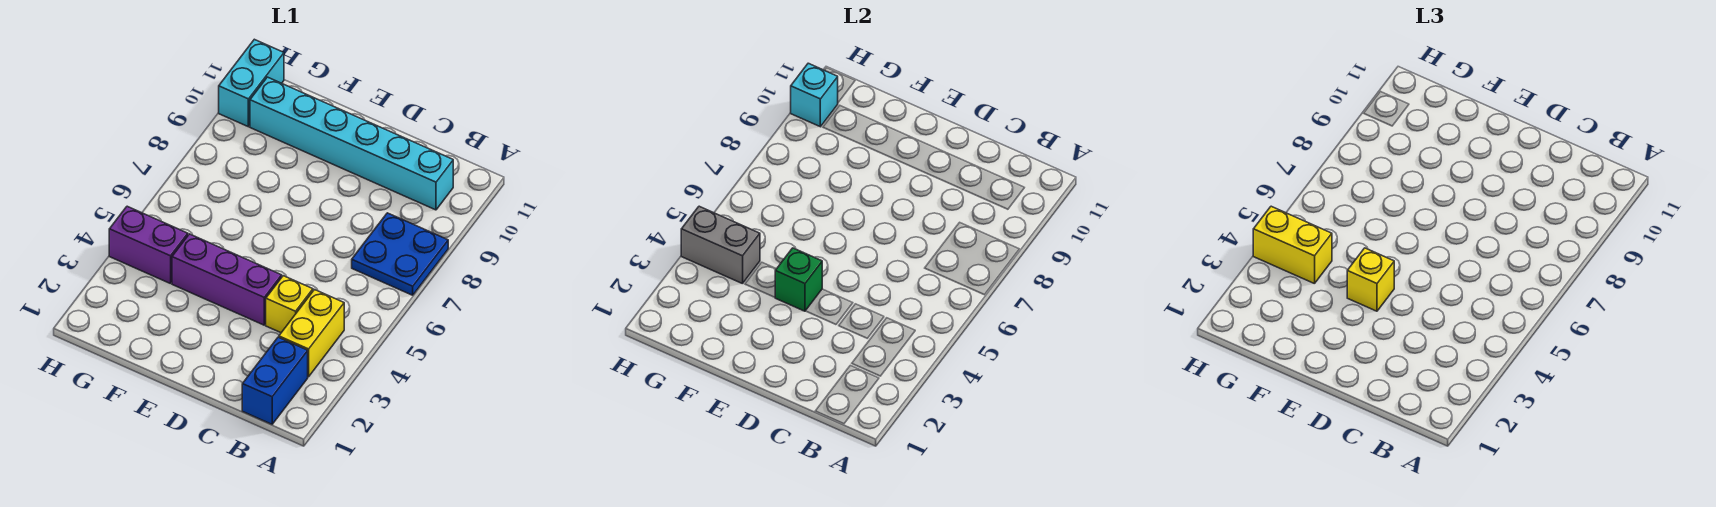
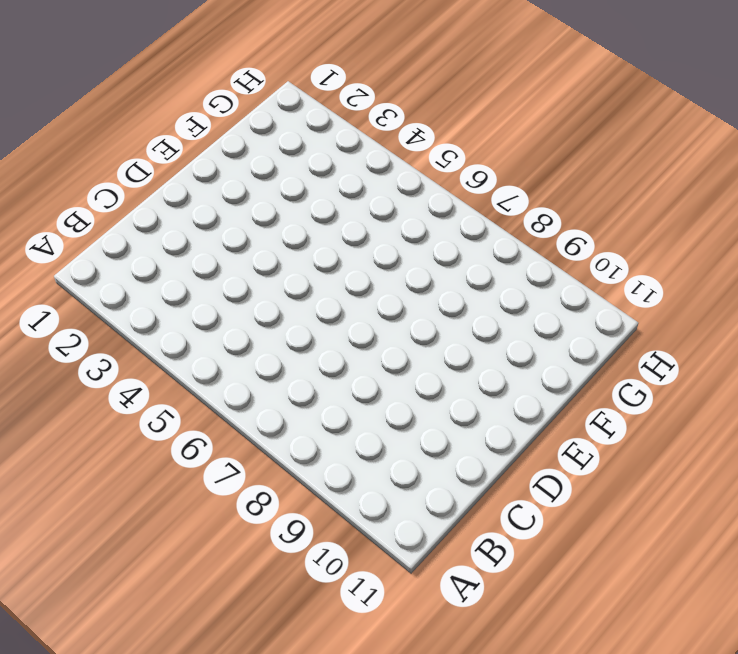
none -> blue plate A7:B8 level 1
none -> blue brick B1:B2 level 1
none -> yellow brick B3:B4 level 1

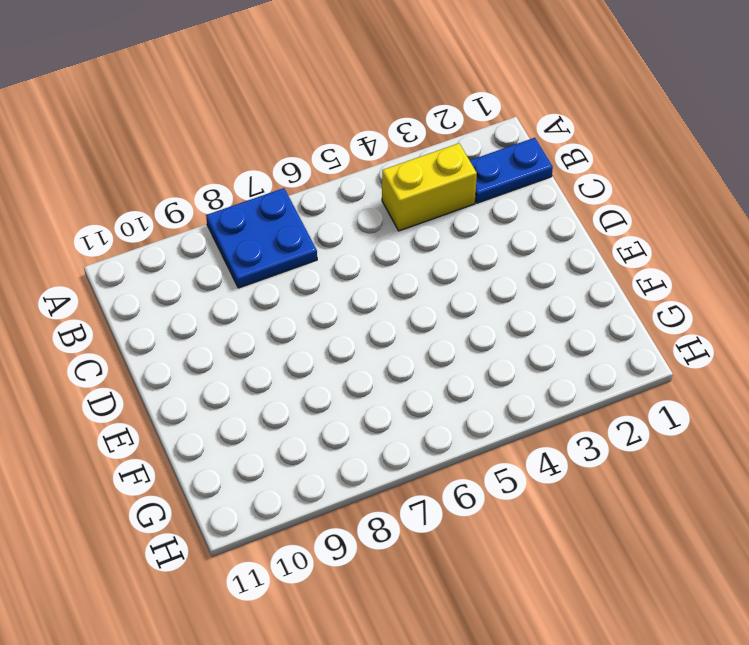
blue plate B1:B2 level 1 -> blue brick B1:B2 level 1
none -> cyan brick B10:G10 level 1
none -> yellow brick C4 level 1
none -> purple brick D4:F4 level 1

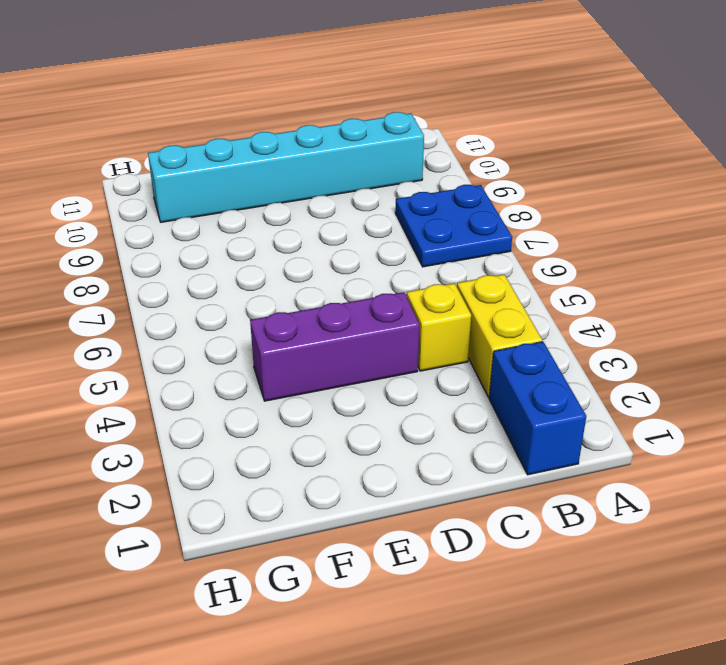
none -> purple brick G4:H4 level 1
none -> cyan brick H10:H11 level 1
none -> green brick E4 level 2

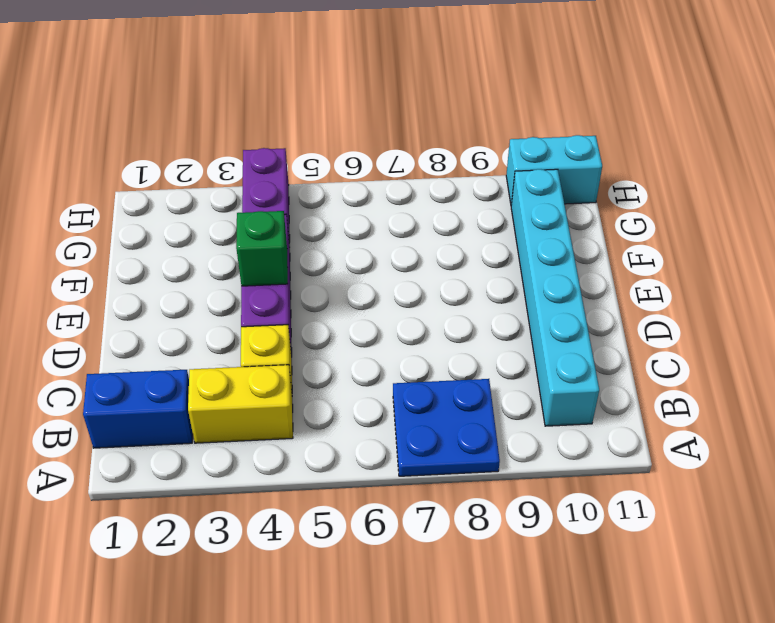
none -> grey brick G4:H4 level 2
none -> cyan brick H10 level 2
none -> yellow brick E4 level 3

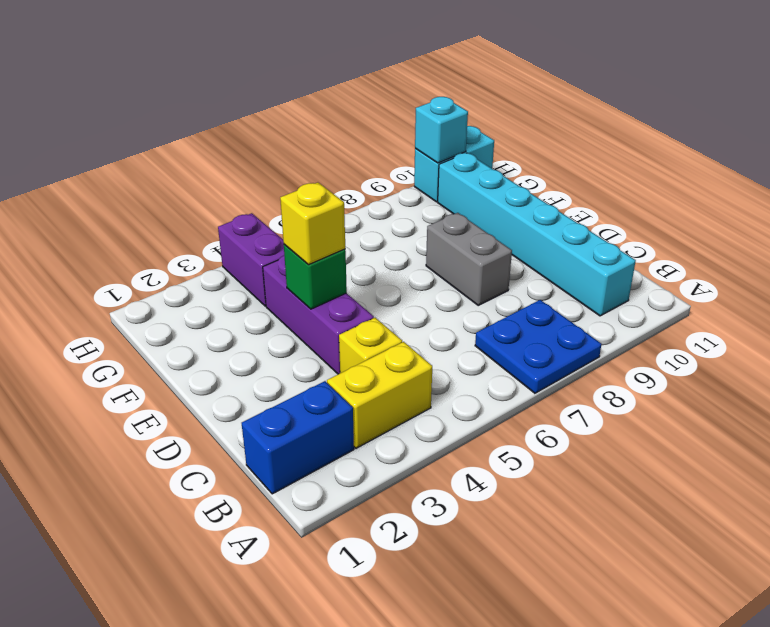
grey brick D8:E8 level 1 -> grey brick G4:H4 level 2
none -> yellow brick G4:H4 level 3

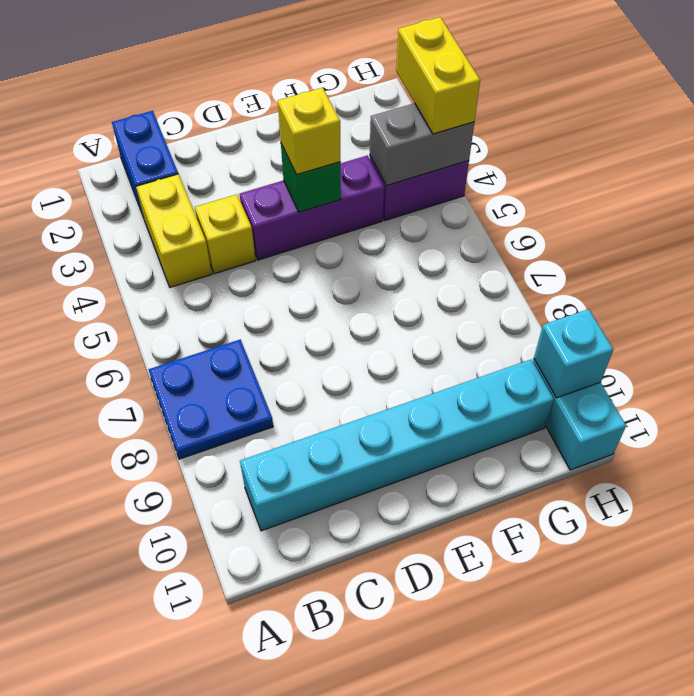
yellow brick H3:H4 level 3 -> yellow brick G4:H4 level 3

